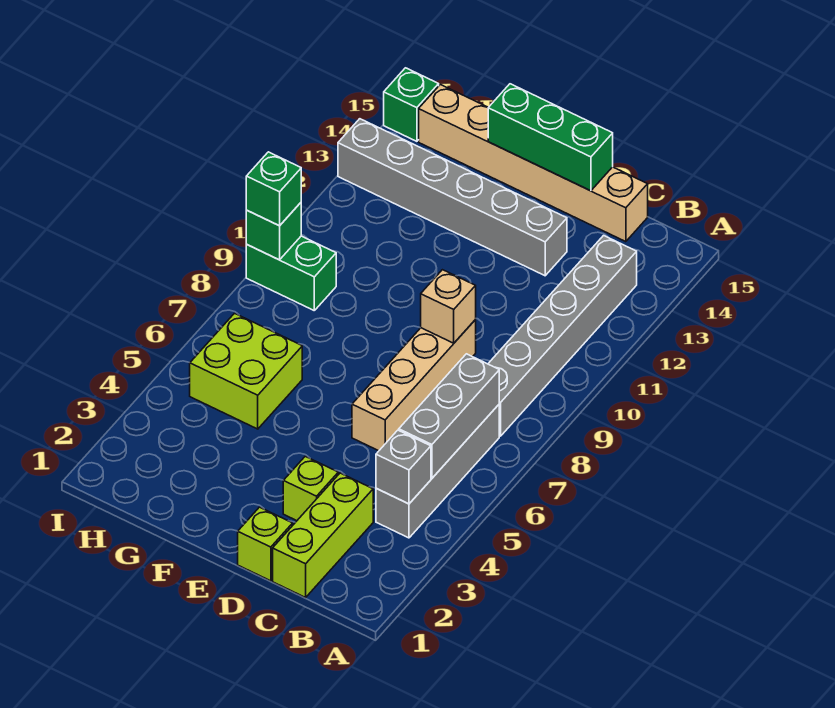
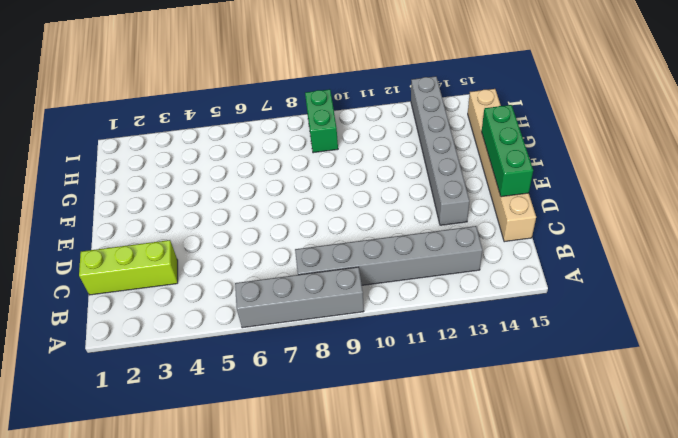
grey brick A6:A9 level 1 -> grey brick B4:B7 level 1
none -> lime brick D1 level 1
none -> lime brick D3 level 1
none -> tan brick D6:D9 level 1

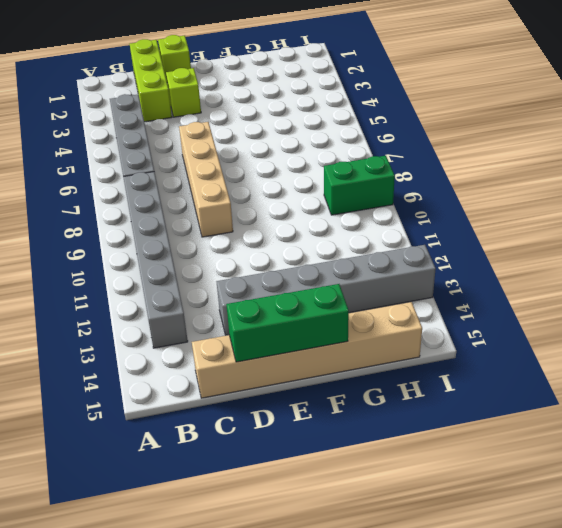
none -> lime brick G5:H6 level 1
none -> green brick I15 level 1
none -> grey brick B4 level 2

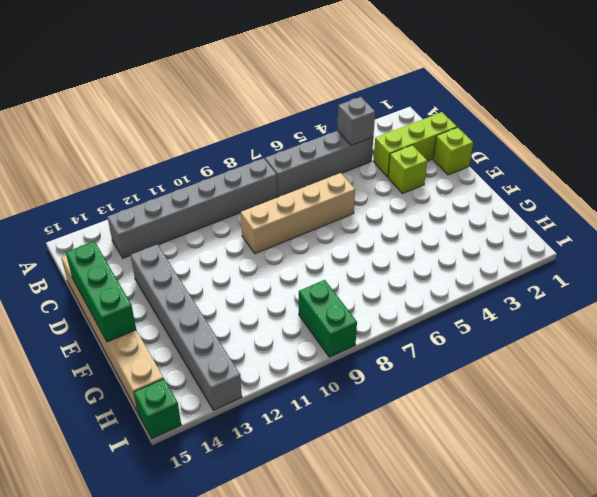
none -> lime brick G5:H6 level 1
none -> grey brick B5:B7 level 2
none -> tan brick D9 level 2

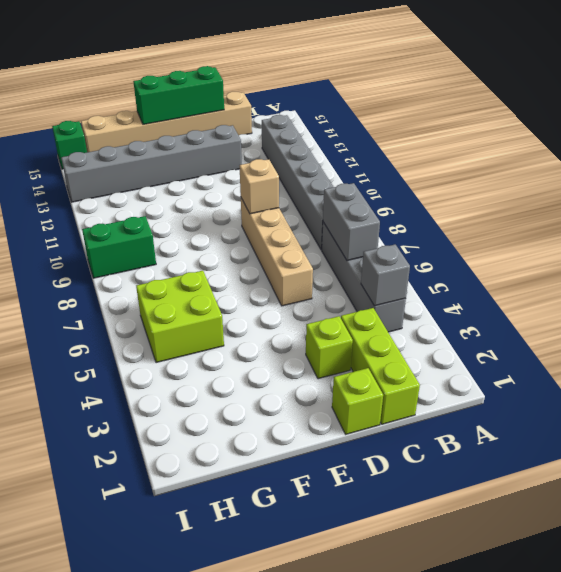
grey brick B6:B7 level 2 -> grey brick B5:B7 level 2
none -> green brick I9 level 2
none -> green brick I9 level 3

